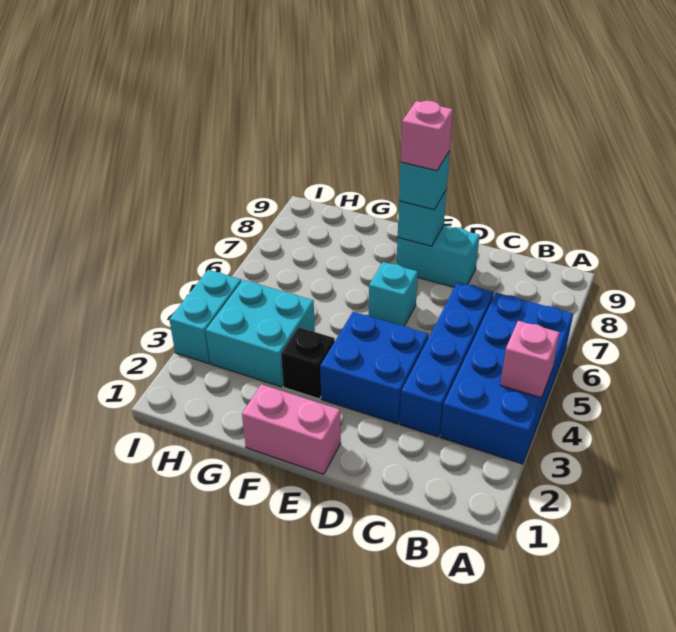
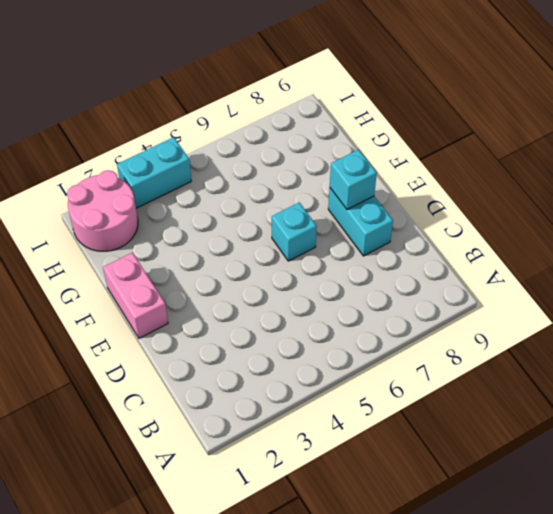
pink round brick H1:I2 level 1 -> none
none -> blue brick A3:B6 level 1
none -> blue brick C3:C6 level 1
none -> blue brick D3:E4 level 1

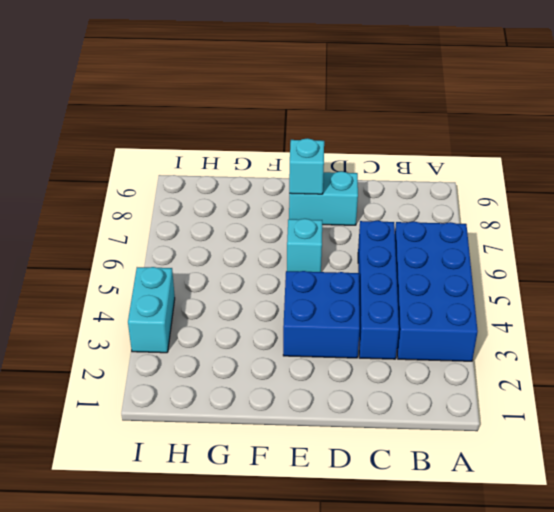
none -> pink brick E1:F1 level 1
none -> black brick F3 level 1
none -> cyan brick G3:H4 level 1

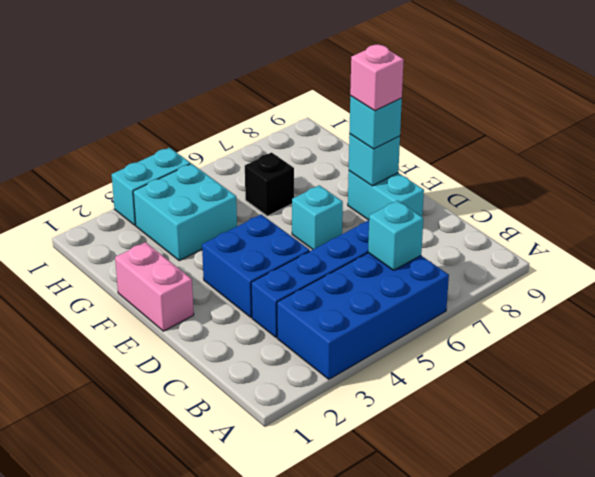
cyan brick B6 level 2 -> none
black brick G6 level 1 -> black brick F3 level 1
none -> pink brick A4 level 2

